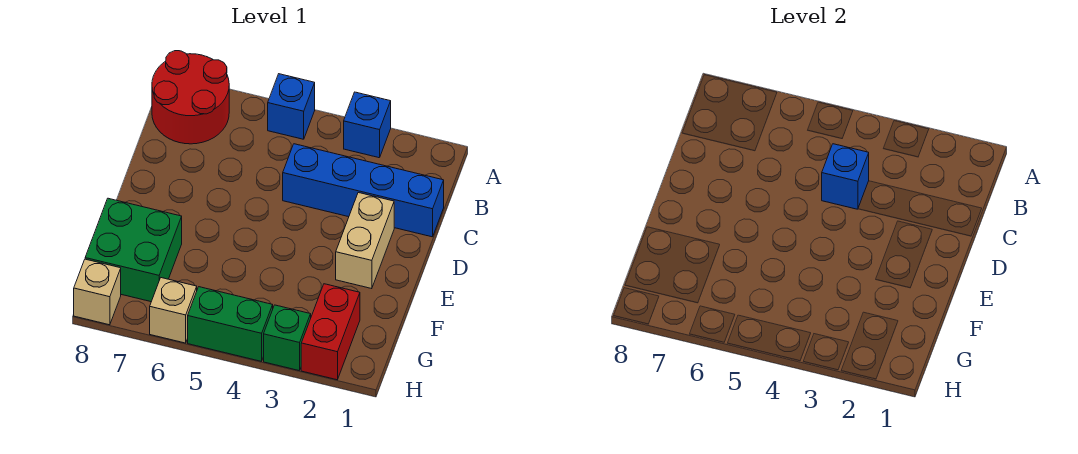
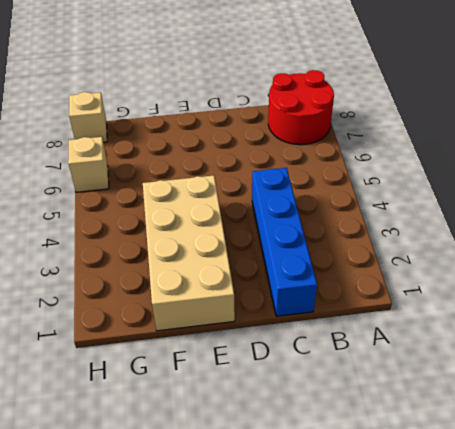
tan brick E1:F4 level 1 -> tan brick D2:E2 level 1
none -> blue brick A3 level 1
none -> blue brick A5 level 1
none -> green brick F7:G8 level 1

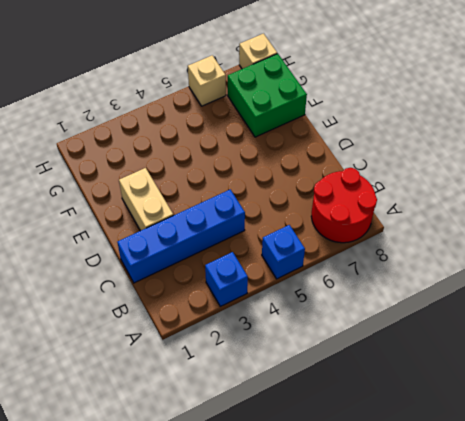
none -> red brick G2:H2 level 1
none -> green brick H3 level 1
none -> green brick H4:H5 level 1

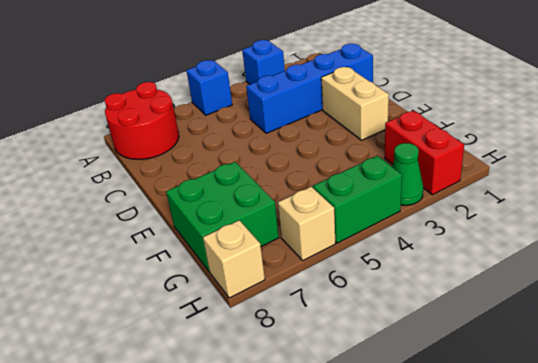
green cone H3 level 1 -> green brick H3 level 1
none -> blue brick C4 level 2

